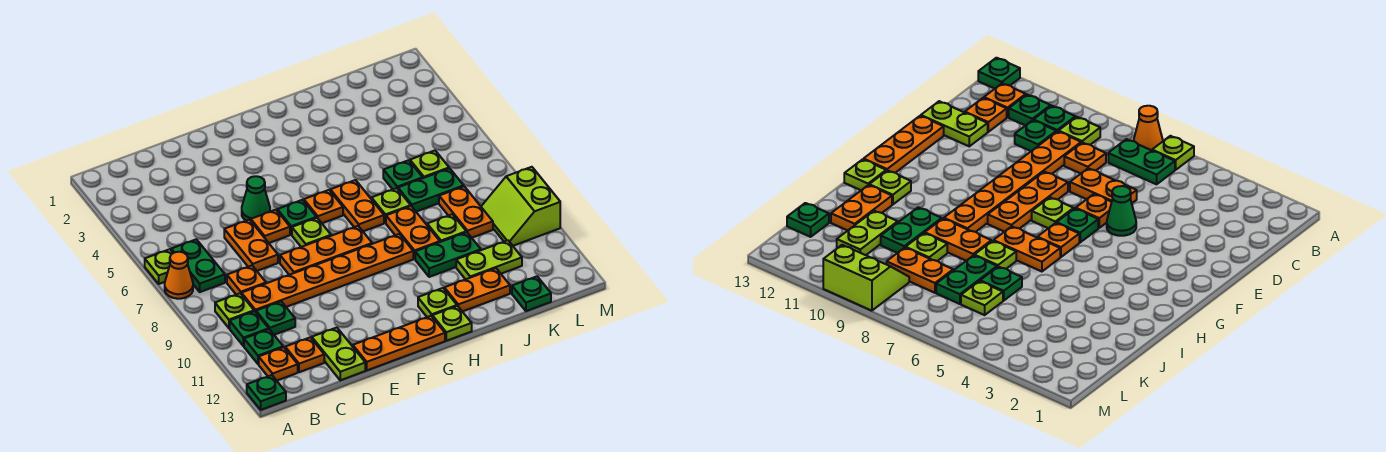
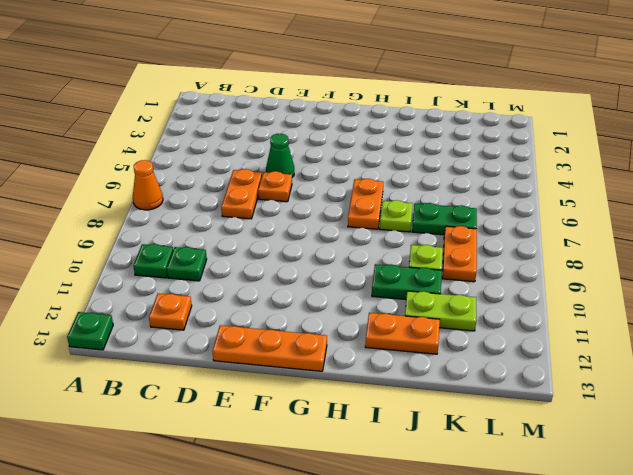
none -> lime plate A6 level 1
none -> green plate B6:B7 level 1
none -> lime plate B9 level 1
none -> green plate B11 level 1

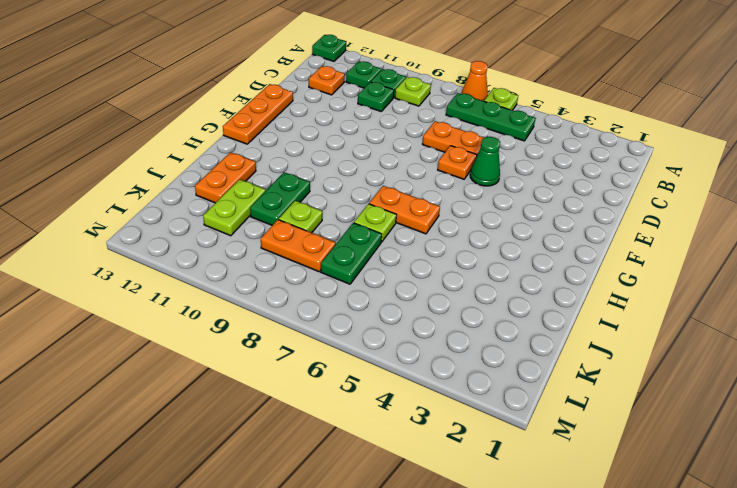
green plate B5:B7 level 1 -> green plate B6:B7 level 1
none -> orange plate B12 level 1
none -> orange plate C8 level 1
none -> orange plate C9:H9 level 1
none -> lime plate D12:D13 level 1

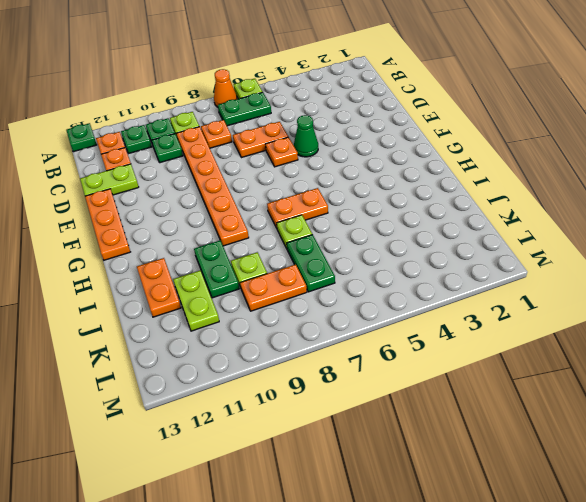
none -> orange plate E8:G8 level 1
none -> green plate F6 level 1
none -> lime plate F7 level 1
none -> orange plate G6 level 1

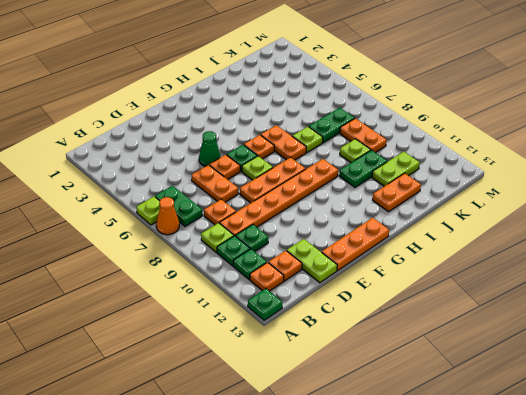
none -> lime plate H12 level 1
none -> lime plate H13 level 1
none -> orange plate I8:I9 level 1
none -> green plate J6 level 1

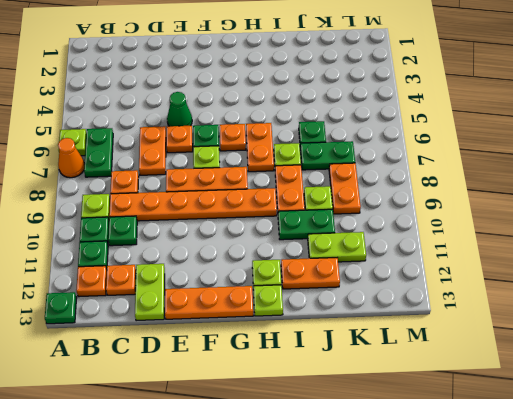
none -> lime plate K6 level 1
none -> green plate K13 level 1
none -> lime slope L9:M10 level 1 top M

